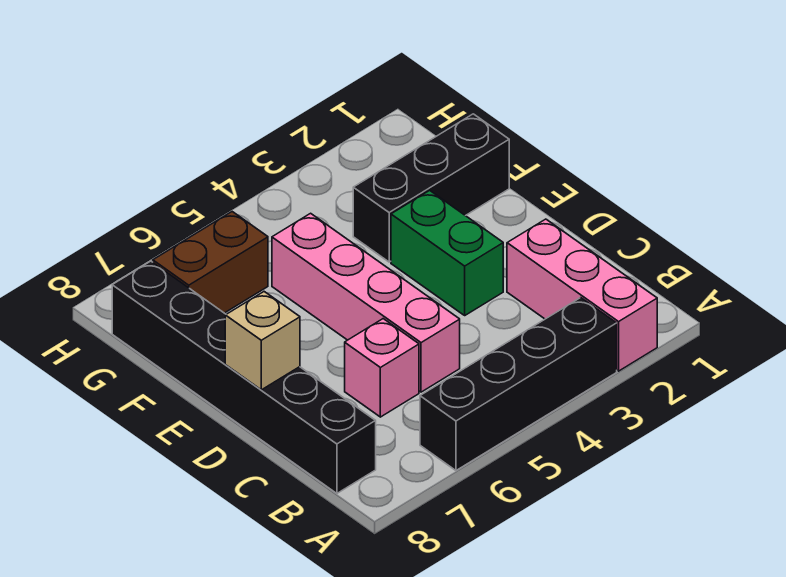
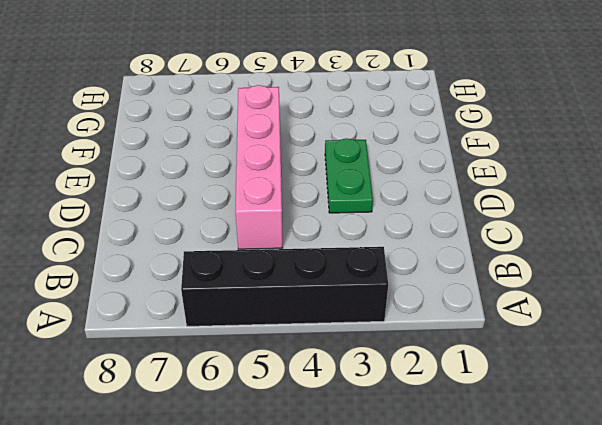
green plate D3:E3 level 1 -> green brick D3:E3 level 1
none -> pink brick A2:C2 level 1
none -> black brick B8:G8 level 1

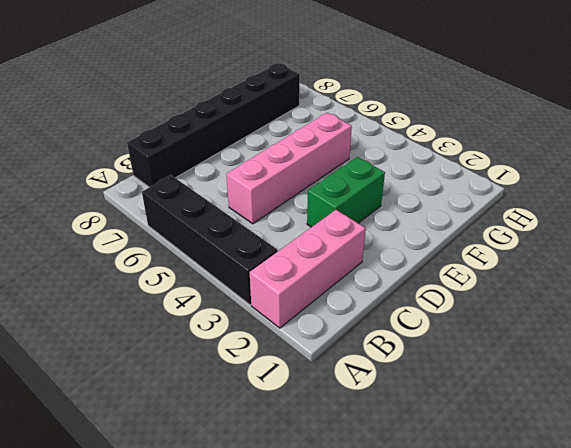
none -> pink brick C6 level 1
none -> black brick F1:F3 level 1

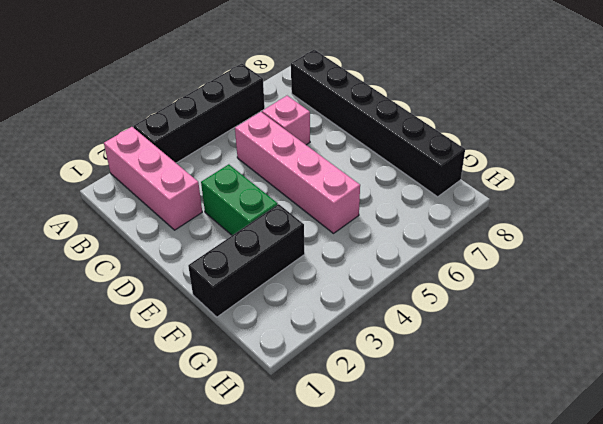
none -> brown brick G6:G7 level 1
none -> tan brick D8 level 2

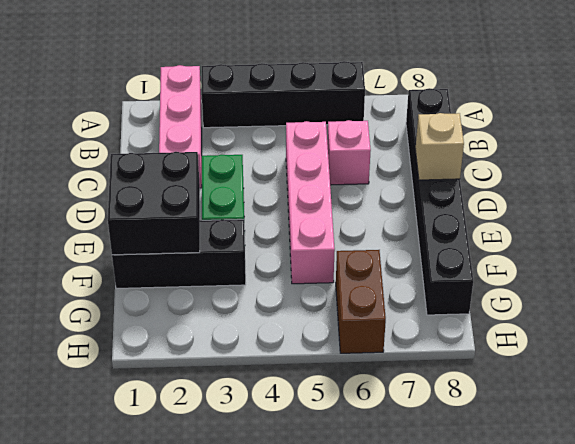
black brick E1:F2 level 2 -> none
brown brick G6:H6 level 1 -> brown brick G6:G7 level 1

